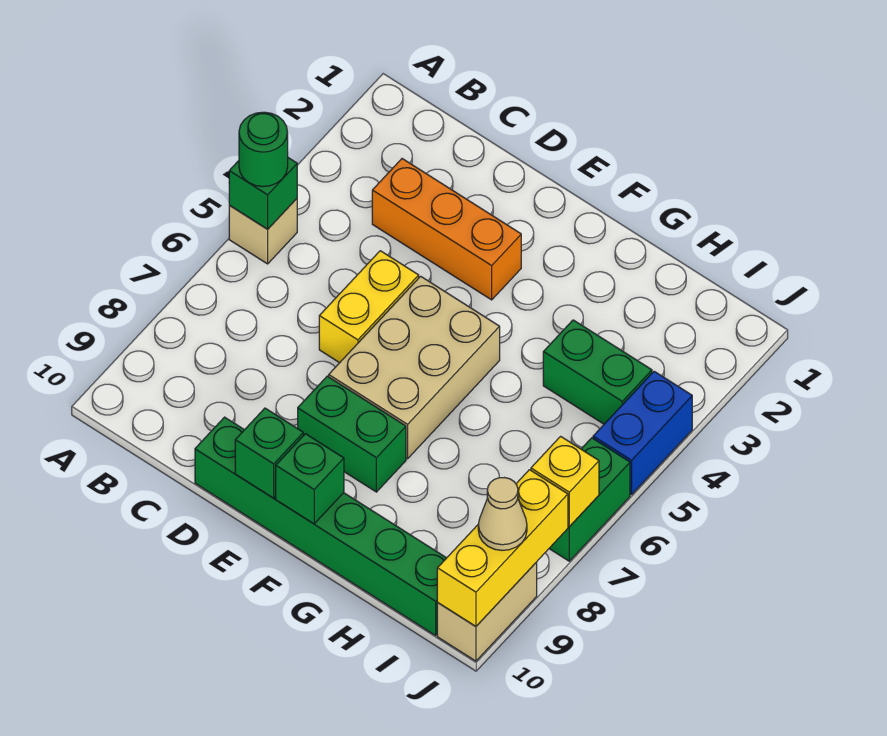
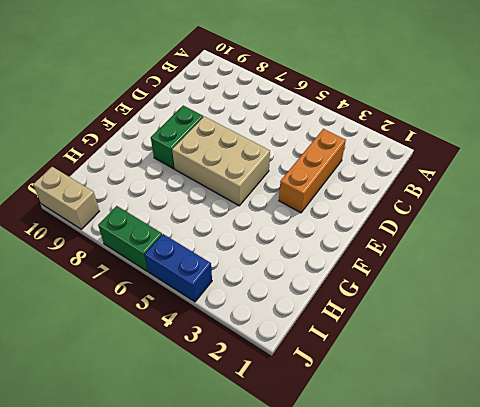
none -> tan brick A5 level 1
none -> yellow brick D5:D6 level 1
none -> green brick D10:I10 level 1

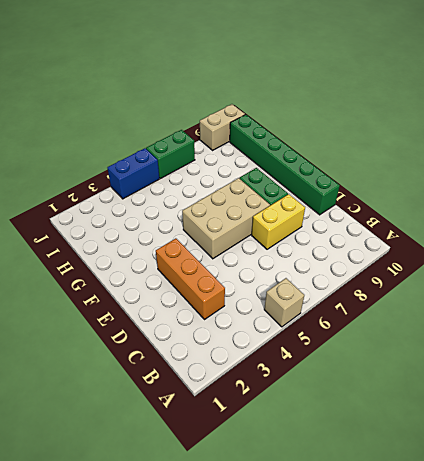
yellow brick D7:D8 level 1 -> yellow brick D5:D6 level 1
none -> green brick H4:I4 level 1
none -> green brick A5 level 2
none -> green brick E10 level 2

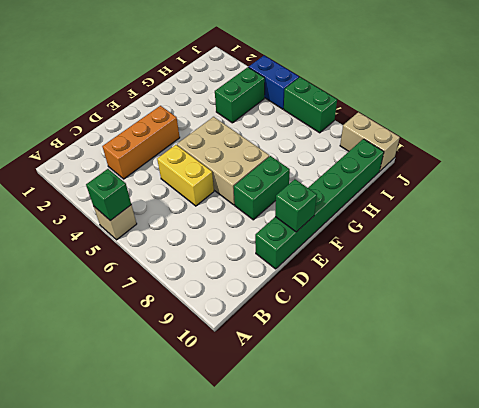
none -> green brick F10 level 2
none -> yellow brick J7 level 2
none -> yellow brick J8:J10 level 2

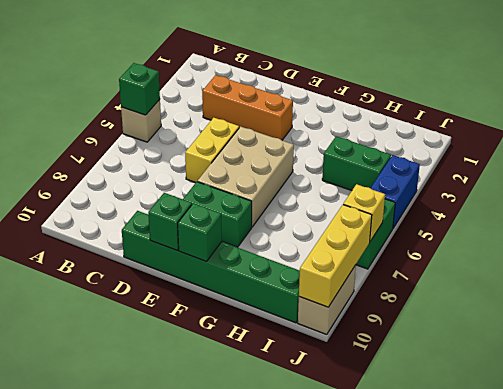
none -> green round brick A5 level 3
none -> tan cone J9 level 3

